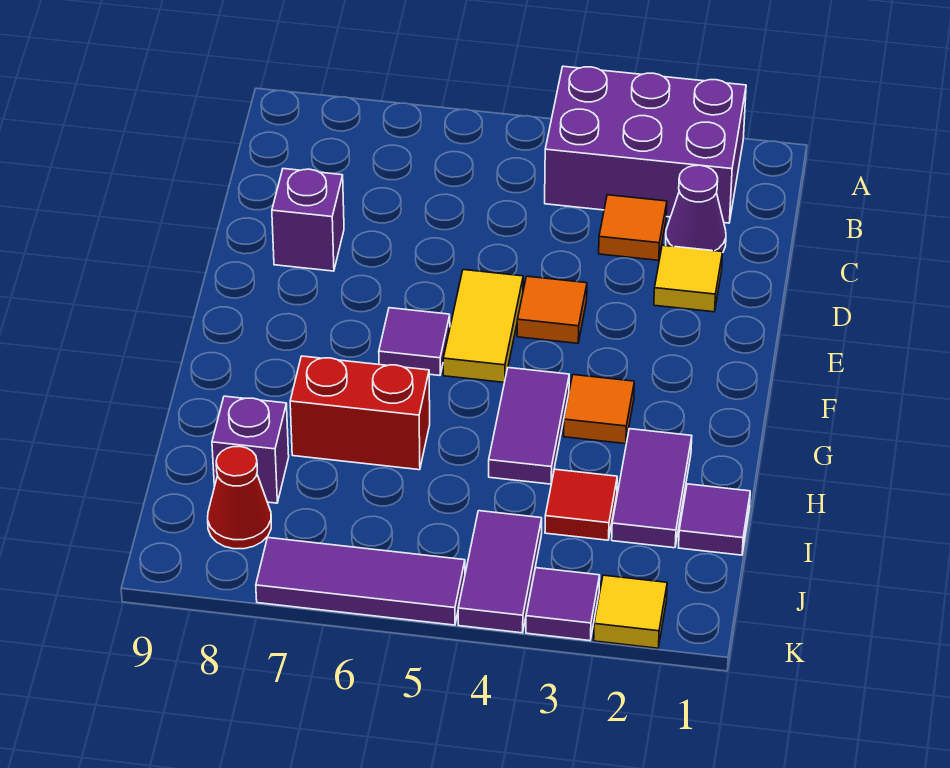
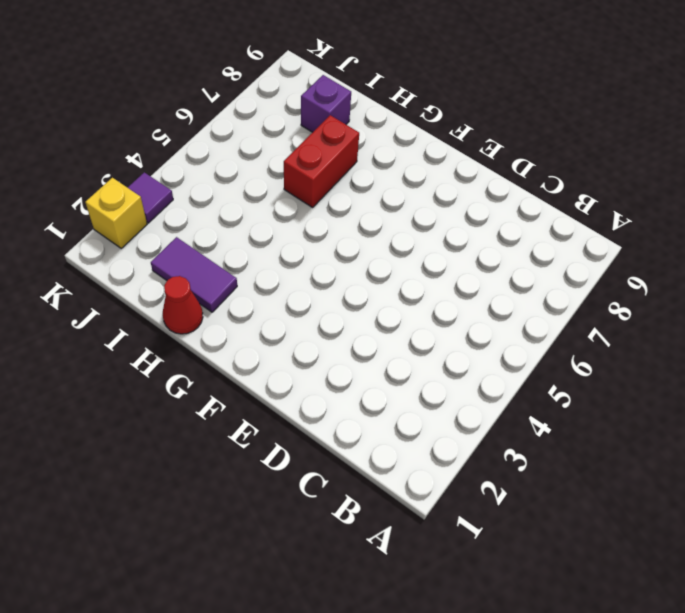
red cone H1 level 1 -> red cone J8 level 1
yellow brick K2 level 1 -> yellow tile K2 level 1
none -> purple brick A2:B4 level 1
none -> purple cone C2 level 1
none -> orange tile C3 level 1

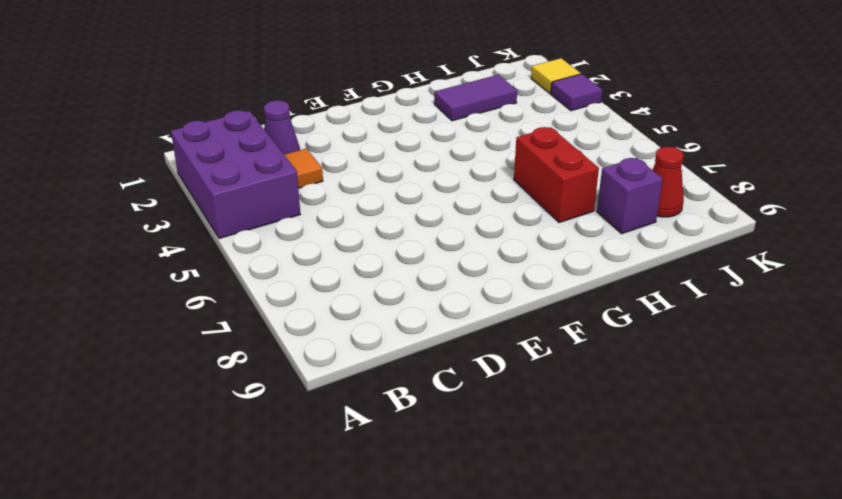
none -> yellow tile D2 level 1
none -> purple brick D8 level 1
none -> orange tile E4 level 1

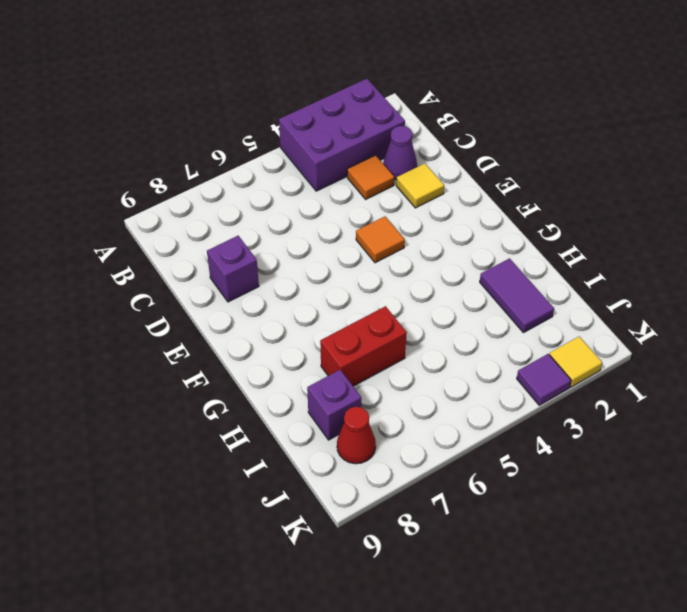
none -> yellow tile E5:F5 level 1
none -> purple tile F6 level 1
none -> orange tile G3 level 1

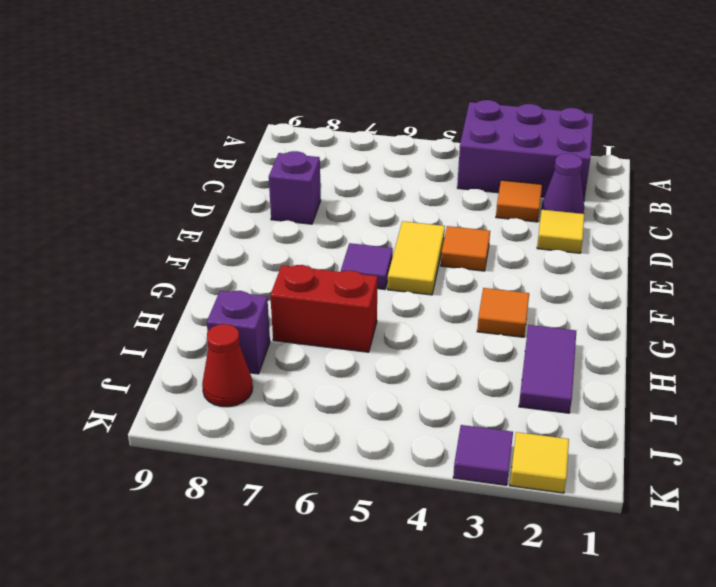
none -> purple tile G4:H4 level 1
none -> purple tile I1 level 1
none -> red tile I3 level 1

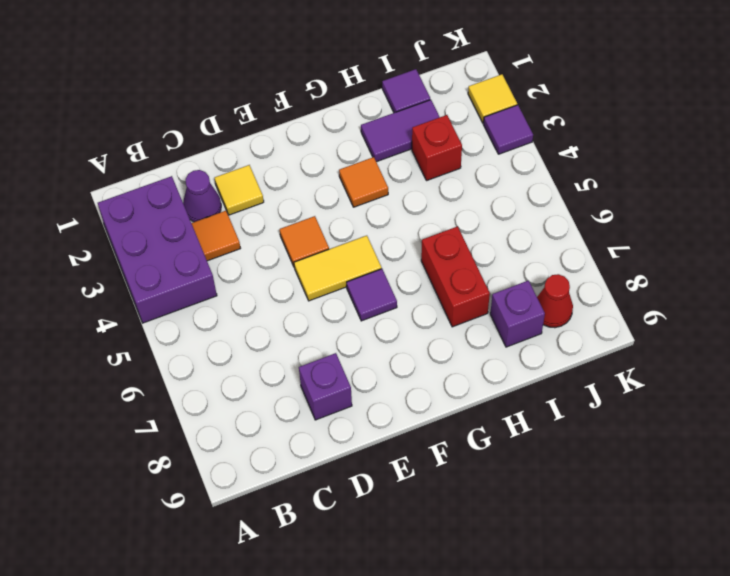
red brick I3 level 1 -> red tile I3 level 1
none -> purple tile G4:H4 level 1
none -> purple tile J4:K4 level 1
none -> purple tile K5:K7 level 1

